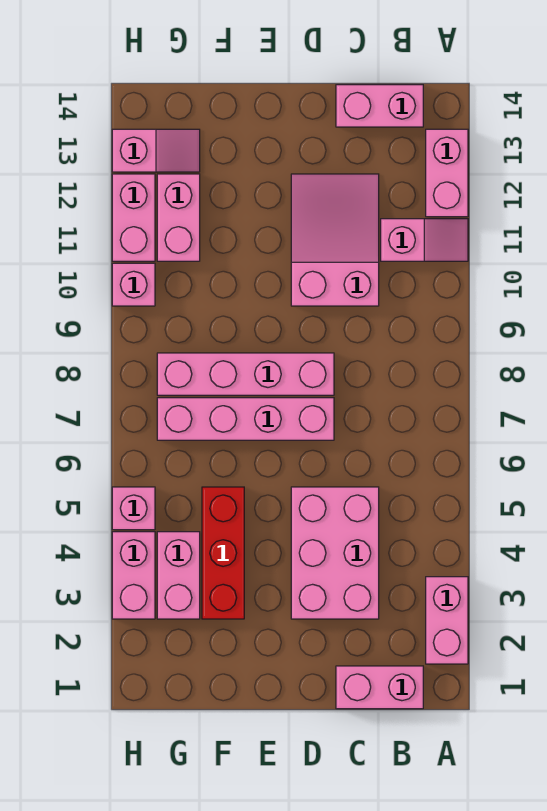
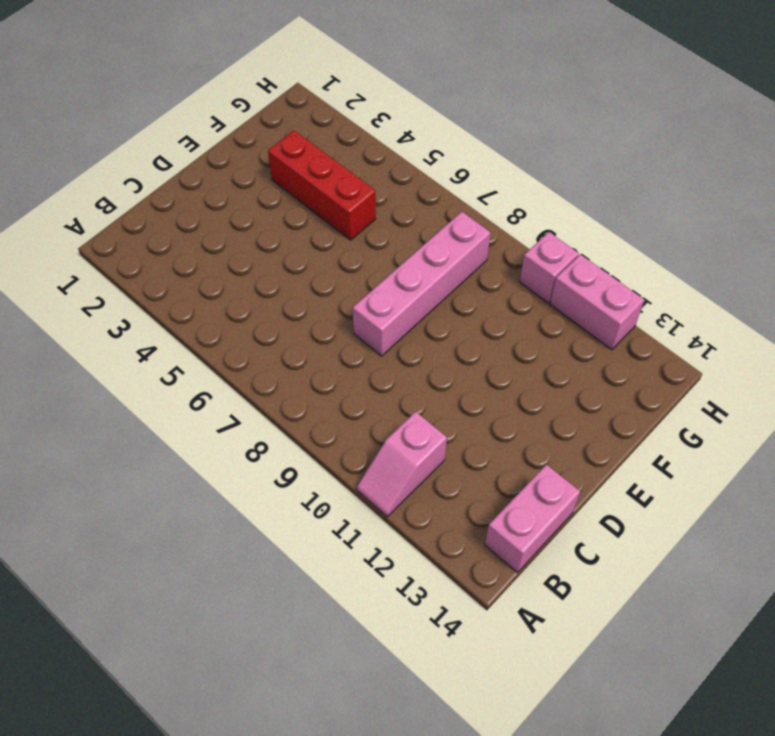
none -> pink brick A2:A3 level 1
none -> pink brick A12:A13 level 1
none -> pink brick B1:C1 level 1

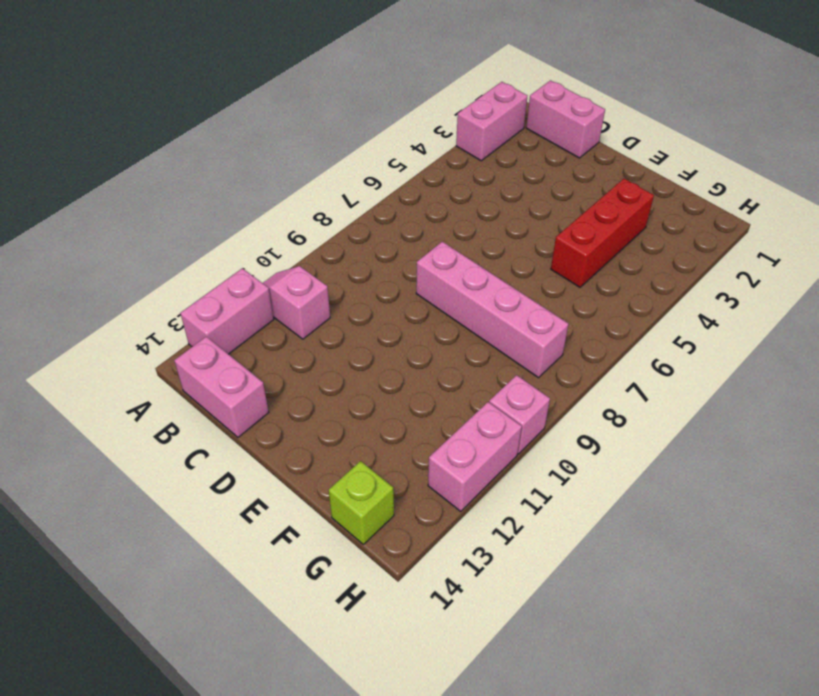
lime brick G14 level 1 -> none
none -> pink brick C3:D5 level 1
none -> pink slope C10:D12 level 1 top 10
none -> pink brick D7:G7 level 1

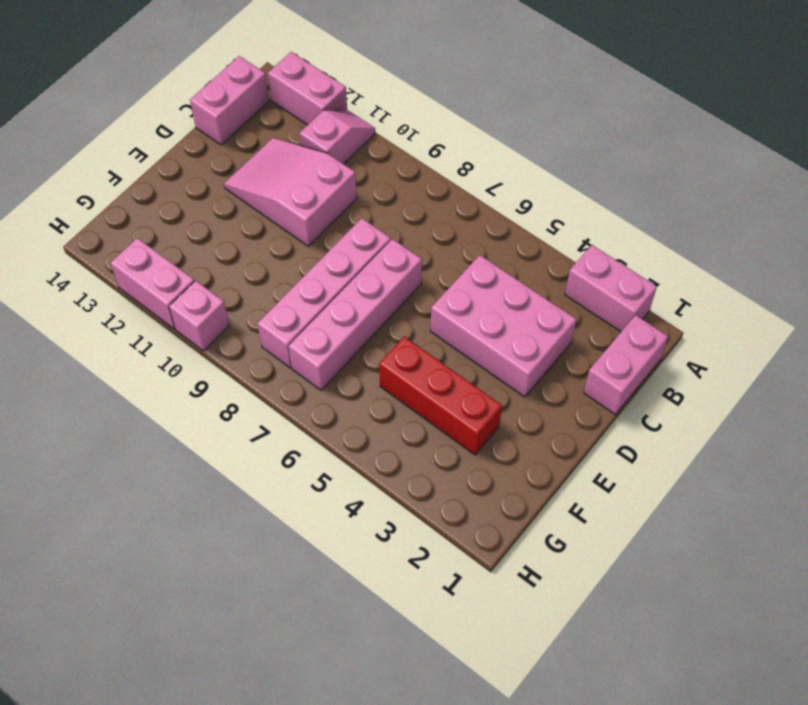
none -> pink brick G3:G4 level 1
none -> pink brick G11:G12 level 1
none -> pink slope G13:H13 level 1 top H

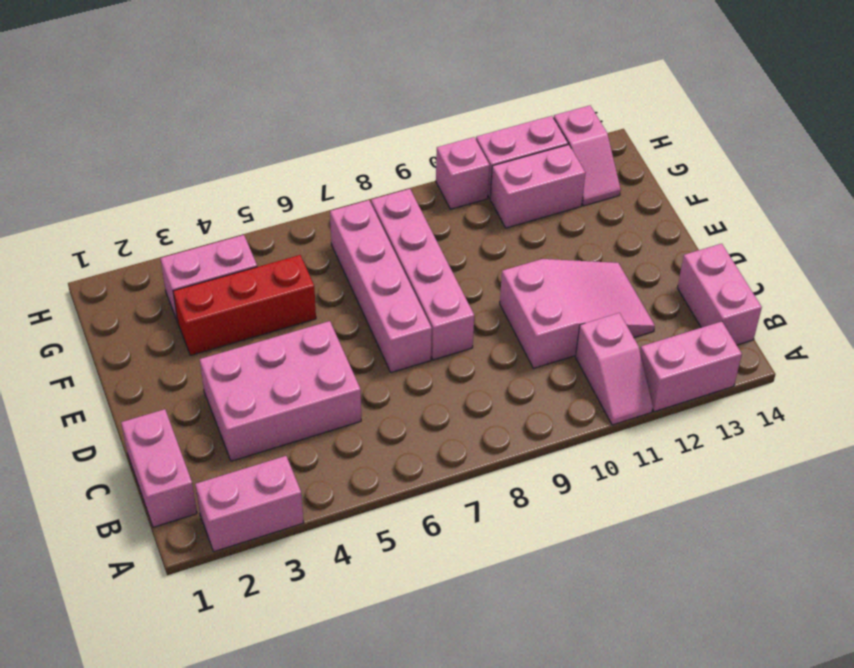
none -> pink brick H3:H4 level 1
none -> pink brick H5 level 1

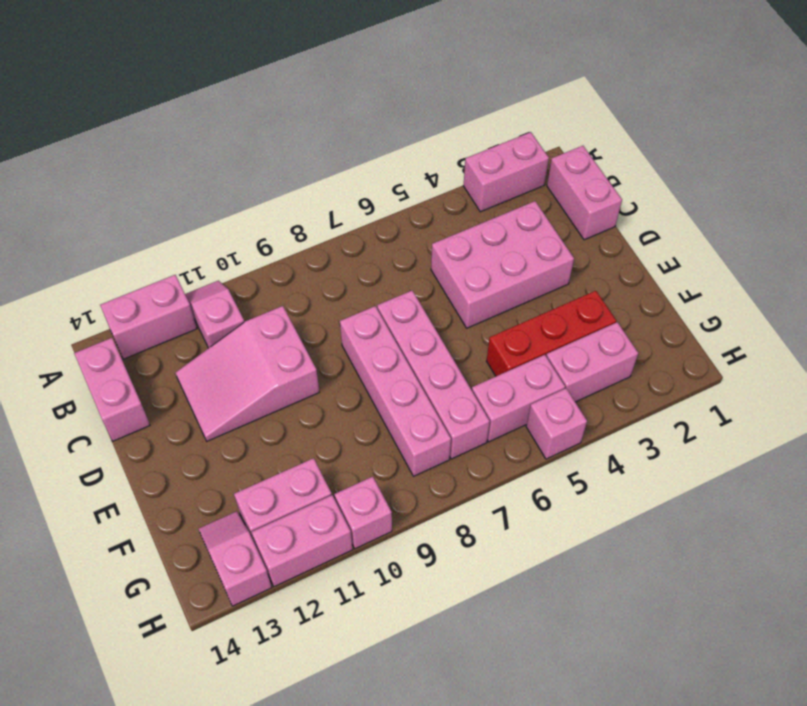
pink brick G5:G6 level 1 -> pink brick H3:H4 level 1

